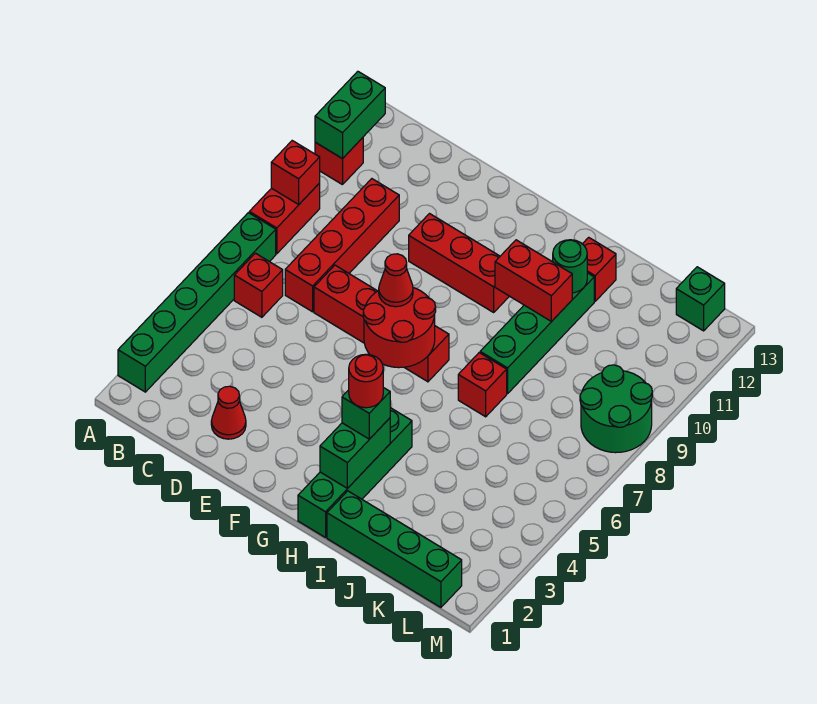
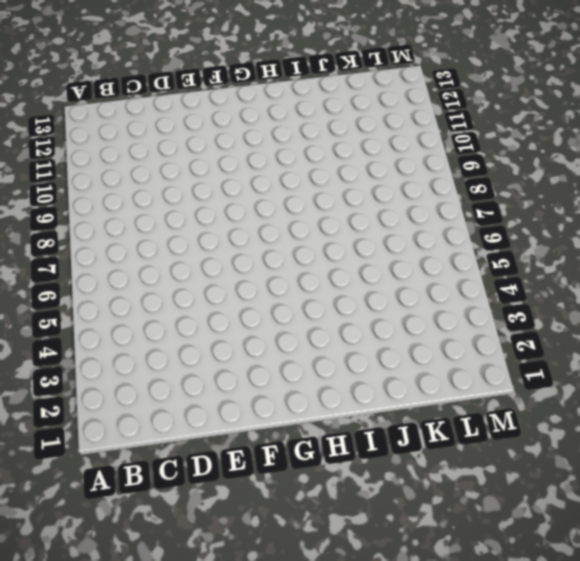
none -> green brick A2:A7 level 1
none -> red brick A8:A9 level 1
none -> red brick A11 level 1

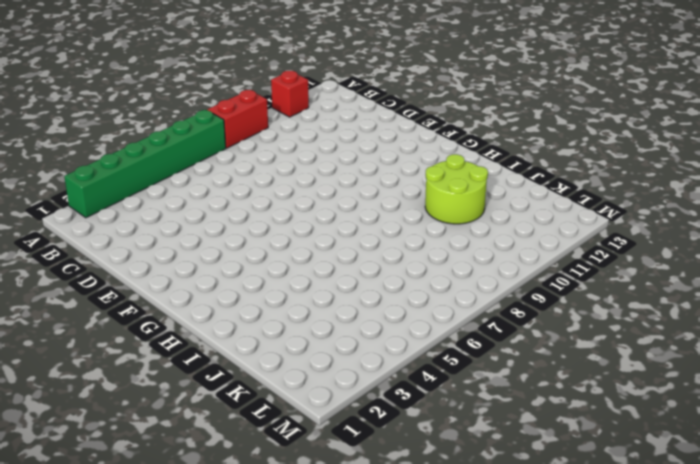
lime round brick I10:J11 level 1 -> green brick I8:I11 level 1
none -> red brick B6 level 1
none -> red brick C7:C10 level 1
none -> red cone D2 level 1

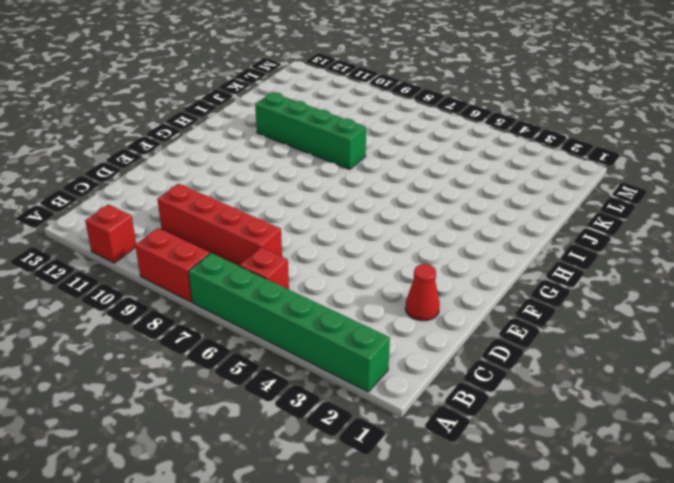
none -> red brick D7:G7 level 1
none -> red brick E10:G10 level 1
none -> green brick H1:H4 level 1

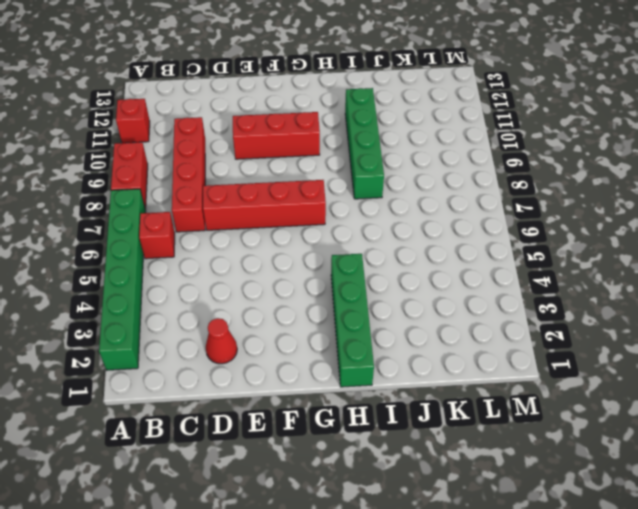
none -> green brick I1:L1 level 1
none -> red brick I7 level 1
none -> red brick I12 level 1

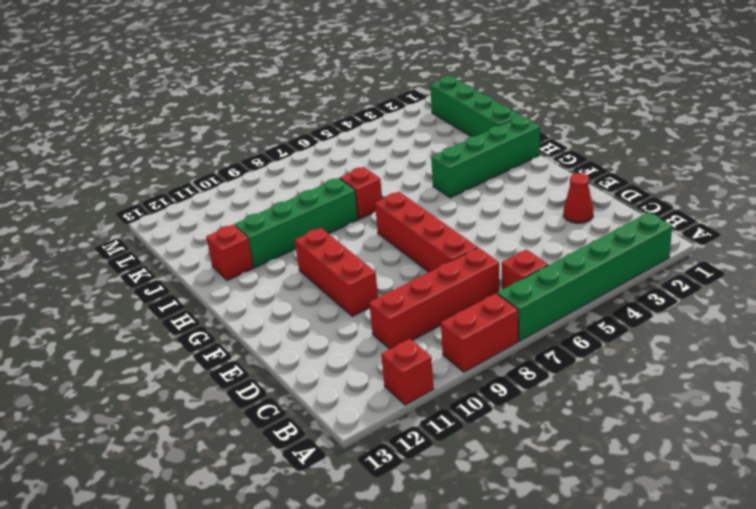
none -> green round brick L8:M9 level 1
none -> green brick L13 level 1
none -> red brick A9 level 2

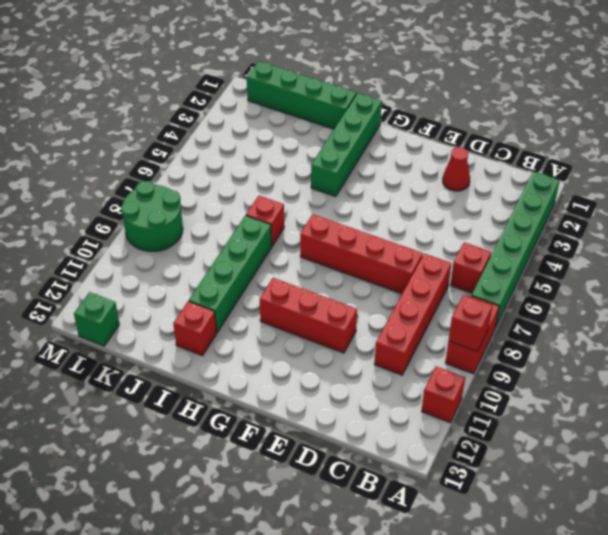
none -> green brick A11:A12 level 2
none -> red round brick F6:G7 level 2
none -> green brick H2:H3 level 2

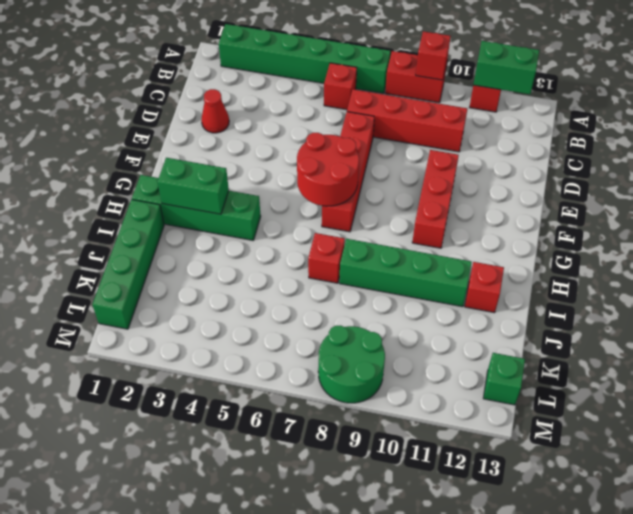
none -> red brick H10:I10 level 2
none -> green round brick I11 level 2
none -> red cone F7 level 3

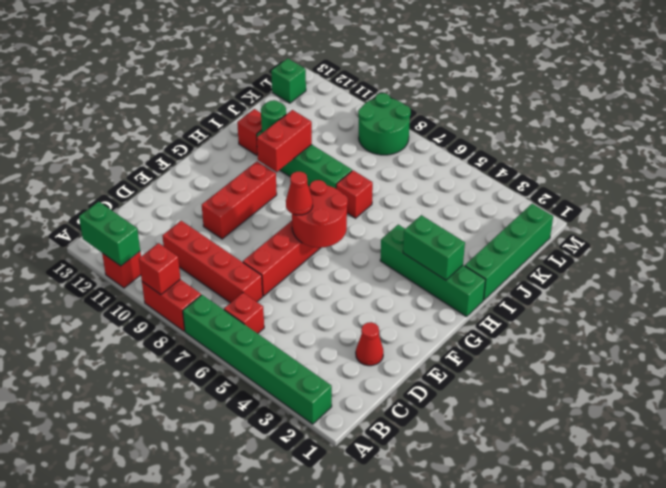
none -> green brick H3 level 3
none -> red round brick H3 level 4

